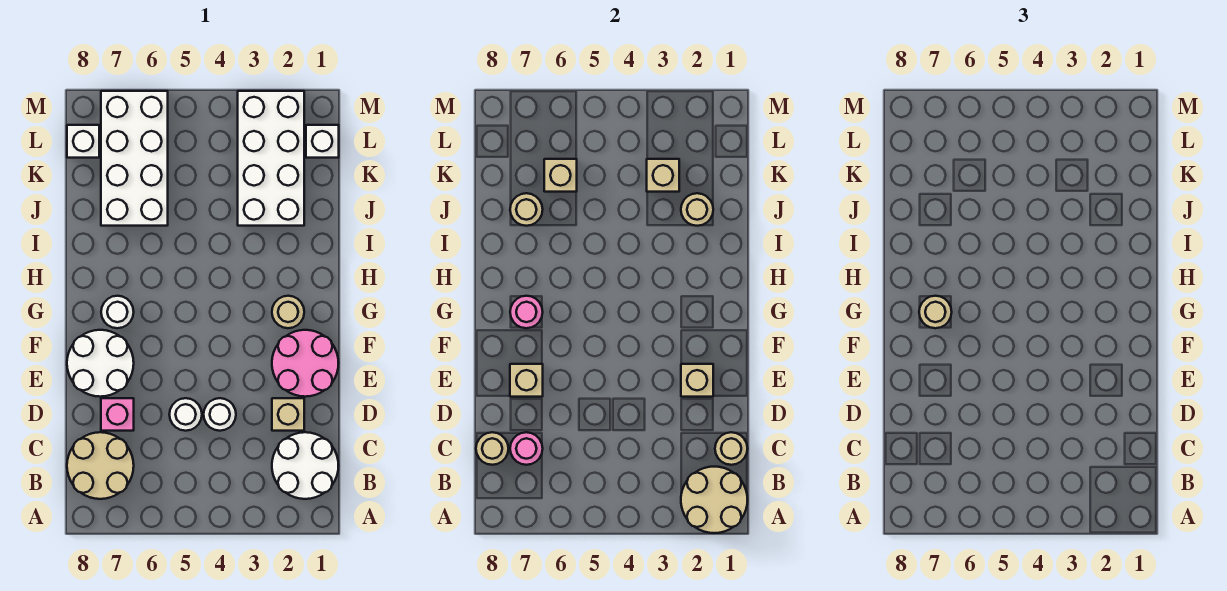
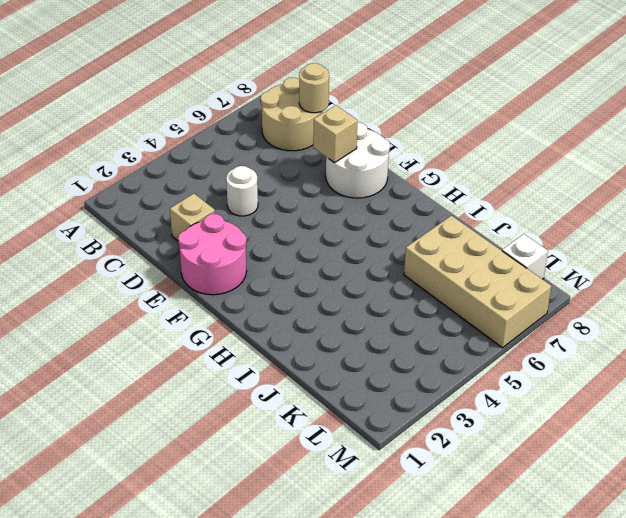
tan brick J6:M7 level 1 -> white brick J6:M7 level 1
none -> white round brick B1:C2 level 1
none -> white round brick D5 level 1
none -> pink brick D7 level 1

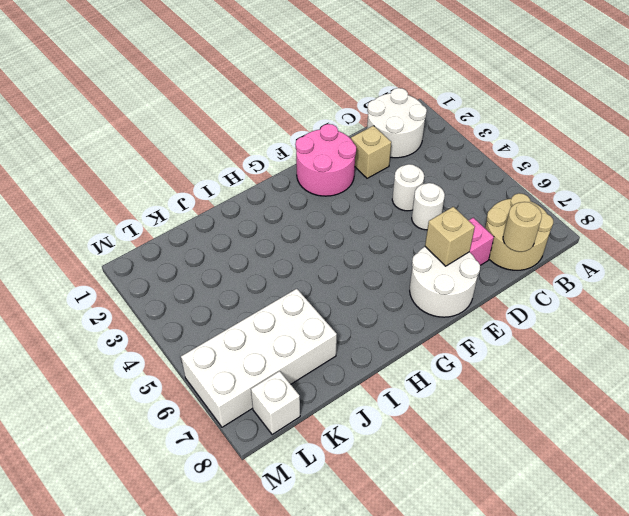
none -> tan round brick G2 level 1
none -> white round brick G7 level 1
none -> white brick J2:M3 level 1

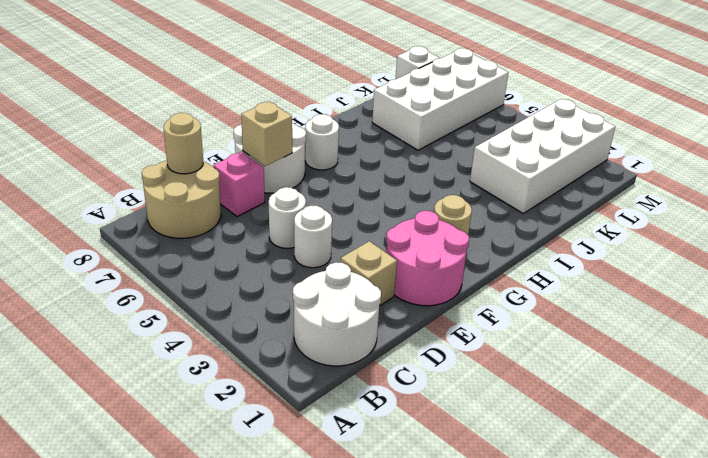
none -> white brick L1 level 1
none -> tan round brick A1:B2 level 2
none -> tan round brick C1 level 2

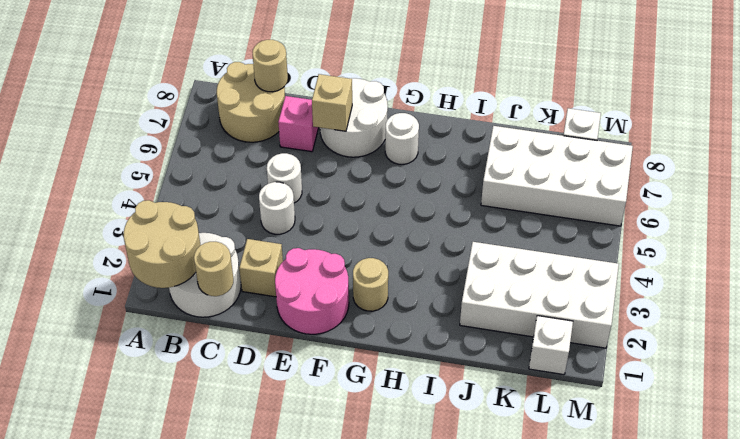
none -> pink round brick C7 level 2
none -> tan brick E2 level 2
none -> pink round brick G7 level 2

